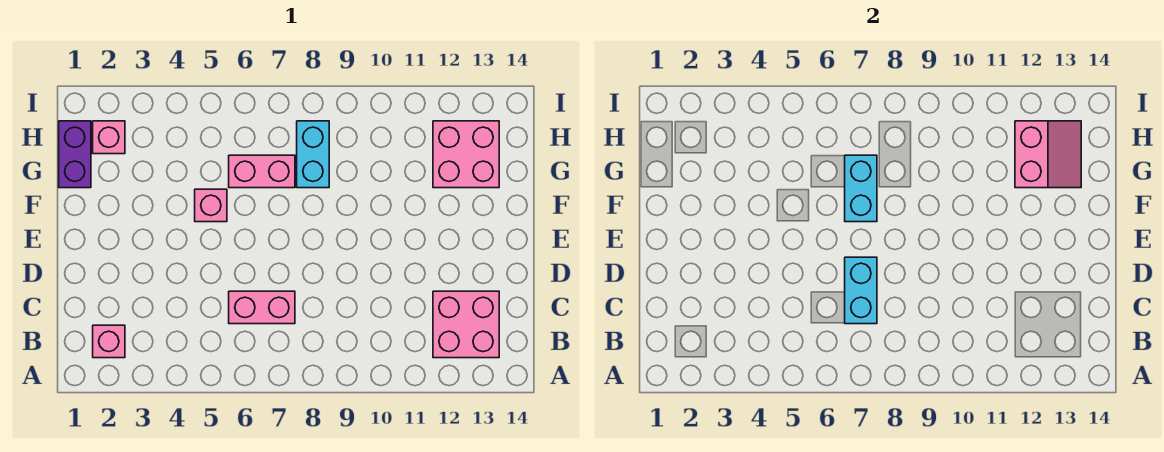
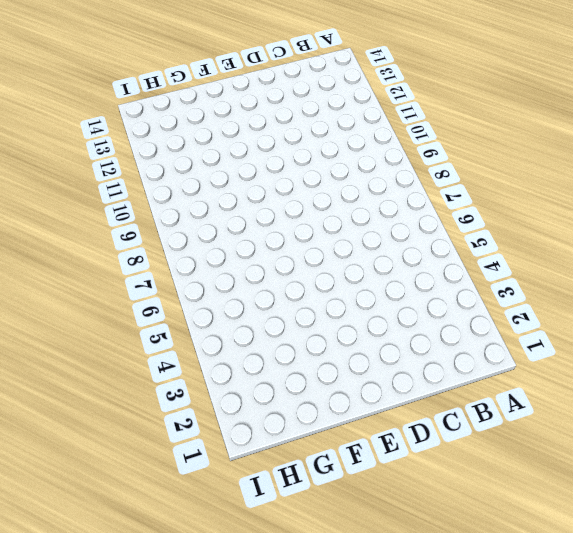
none -> pink brick B2 level 1
none -> pink brick B12:C13 level 1
none -> pink brick C6:C7 level 1

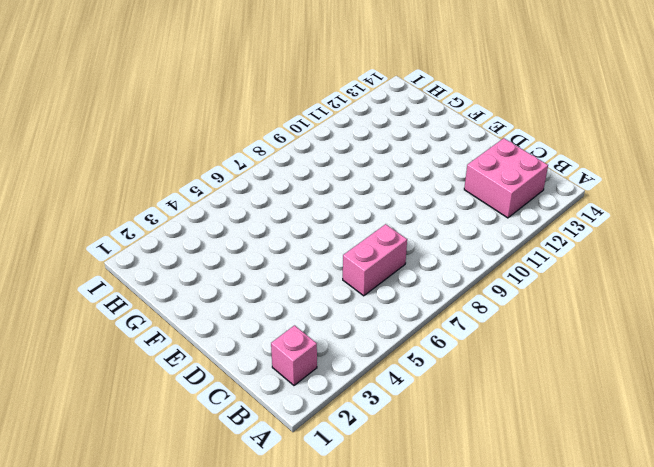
none -> pink brick F5 level 1
none -> purple brick G1:H1 level 1
none -> pink brick G6:G7 level 1

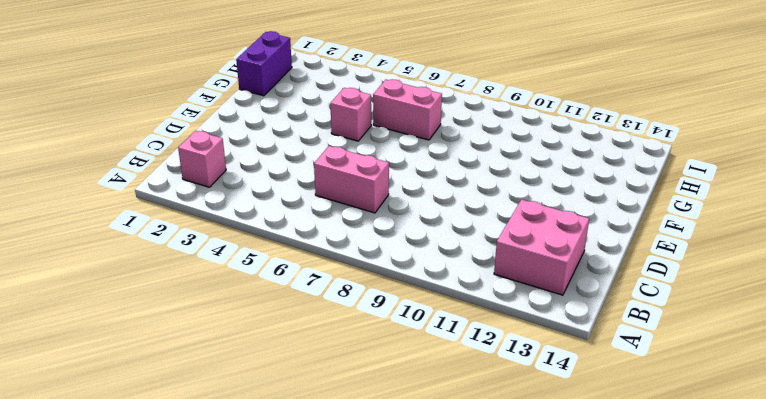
none -> cyan brick G8:H8 level 1
none -> pink brick G12:H13 level 1
none -> pink brick H2 level 1

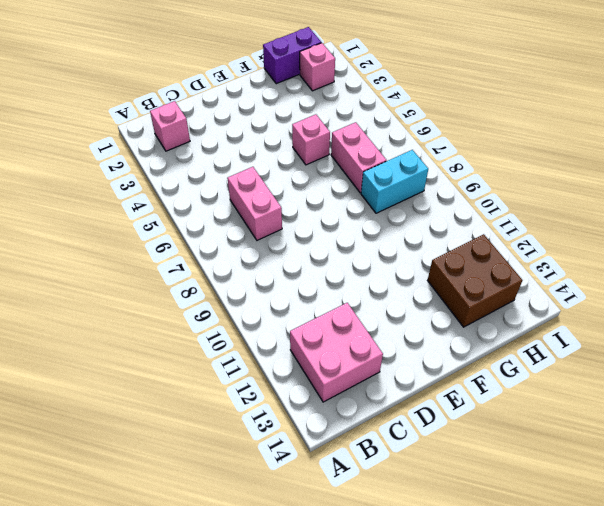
brown brick G12:H13 level 1 -> pink brick G12:H13 level 1
none -> cyan brick C7:D7 level 2
none -> cyan brick F7:G7 level 2
none -> pink slope G12:H13 level 2 top 12

